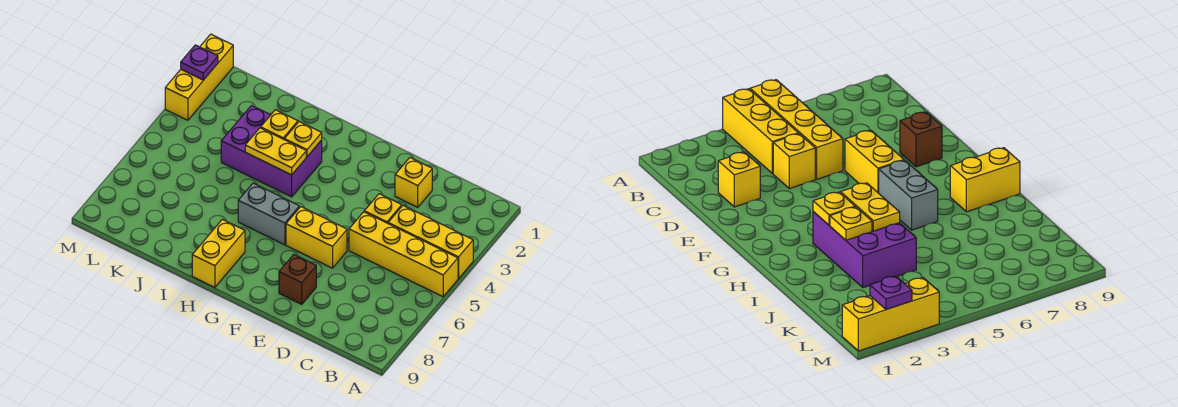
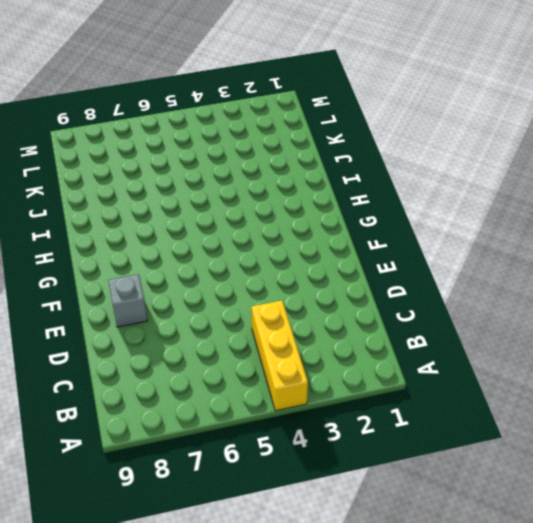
grey brick E8 level 1 -> brown brick E8 level 1
none -> yellow brick A5:D5 level 1
none -> yellow brick D2 level 1
none -> yellow brick D4 level 1

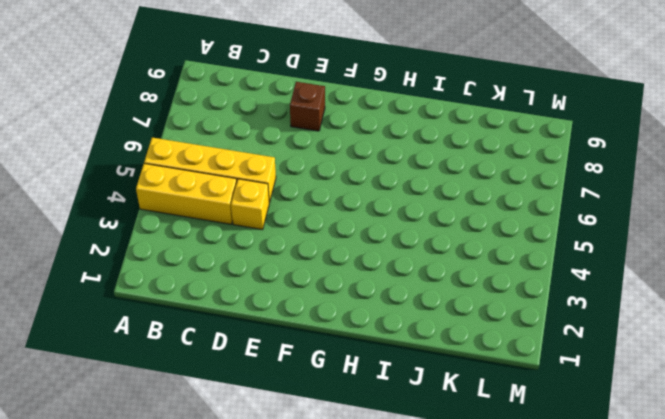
none -> yellow brick D2 level 1
none -> yellow brick E6:F6 level 1
none -> grey brick G6:H6 level 1

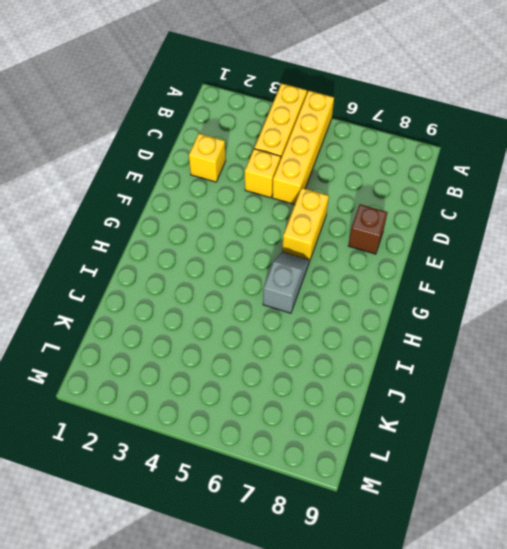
grey slope G6:H6 level 1 top H -> grey brick G6:H6 level 1
none -> purple brick H3:J4 level 1
none -> yellow brick H8:H9 level 1
none -> yellow brick M1:M3 level 1

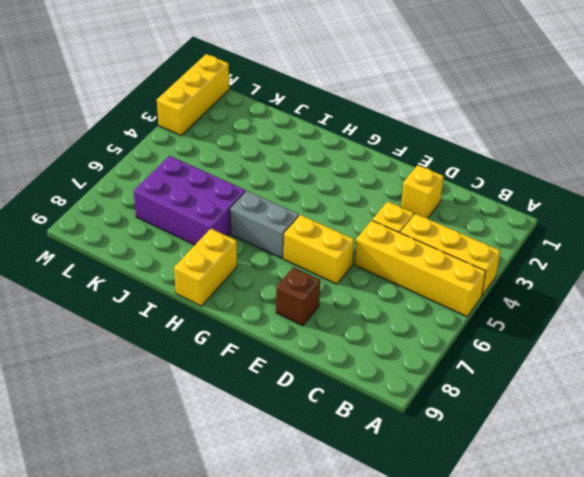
purple brick I6:K7 level 1 -> purple brick H3:J4 level 1
none -> yellow plate H3 level 2
none -> yellow plate H4:I4 level 2
none -> yellow plate I3 level 2

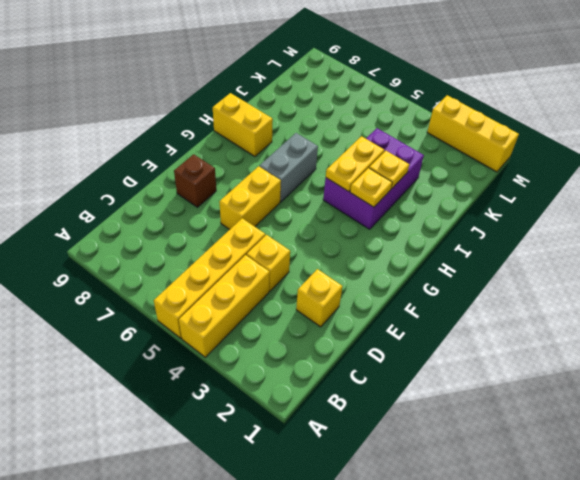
none -> purple plate M2 level 2

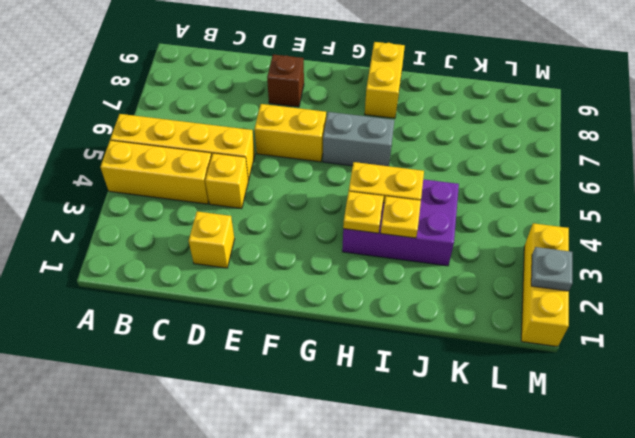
grey plate M2 level 2 -> purple plate M2 level 2

